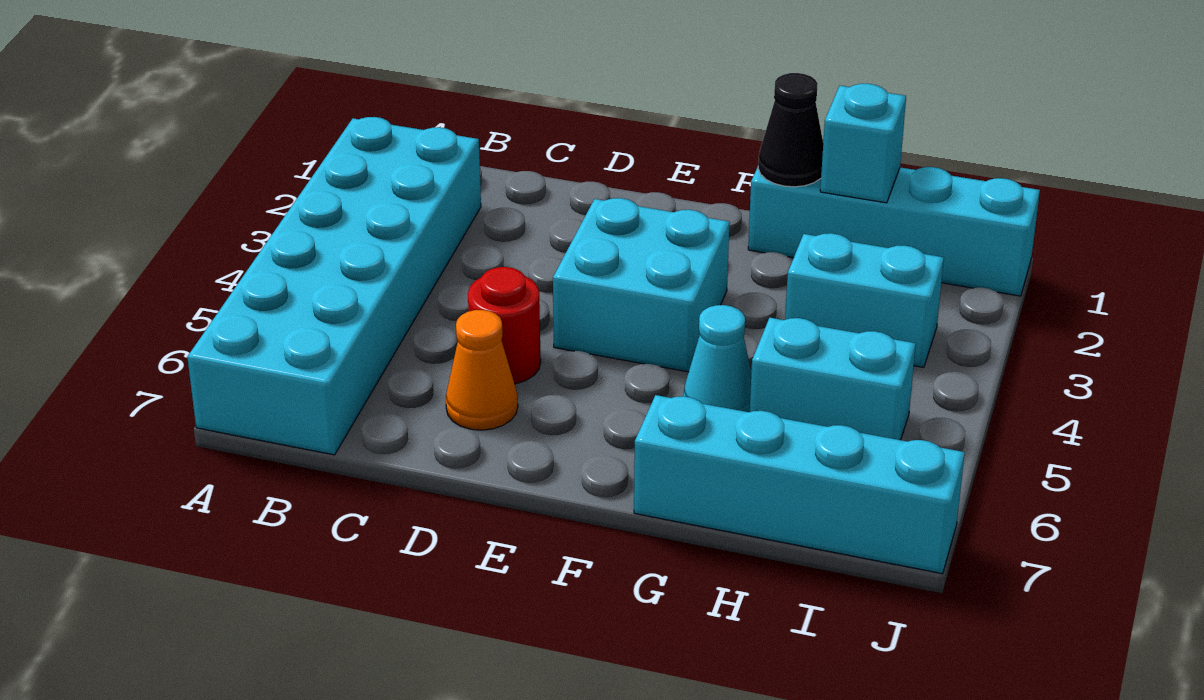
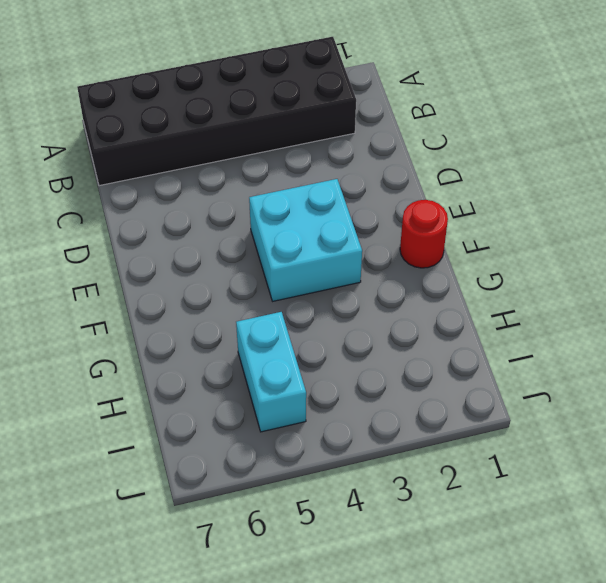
black brick A2:B7 level 1 -> cyan brick A2:B7 level 1
red round brick F1 level 1 -> red round brick D5 level 1
none -> orange cone D6 level 1
none -> cyan brick G1:J1 level 1

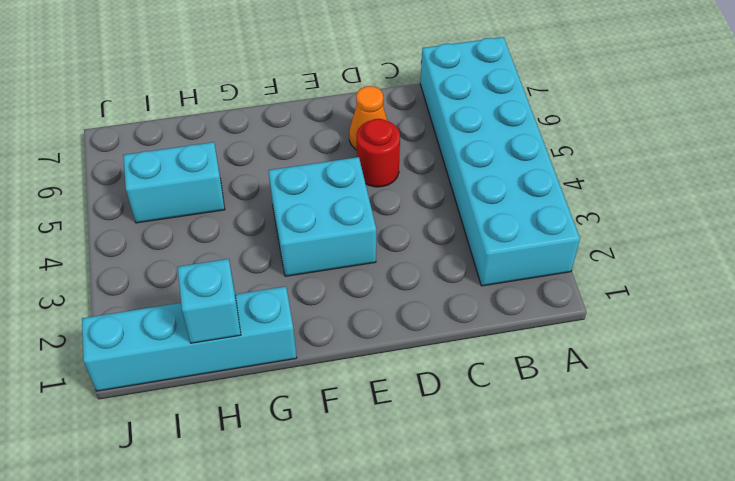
none -> cyan cone G5 level 1
none -> cyan brick G7:J7 level 1

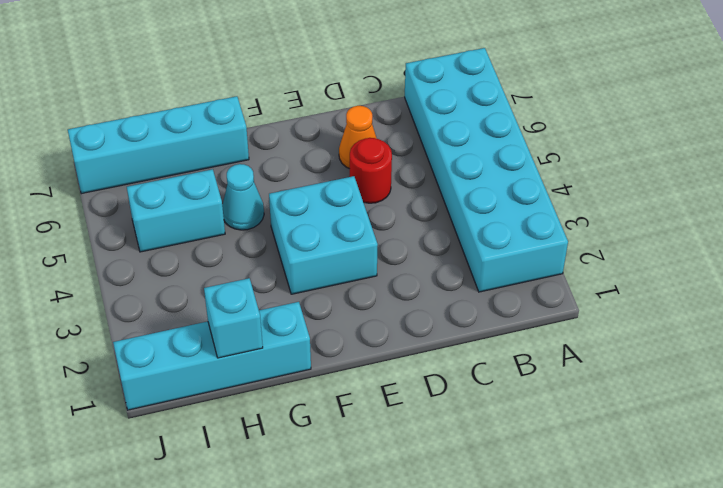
none -> cyan brick H3:I3 level 1
none -> black cone G1 level 2

